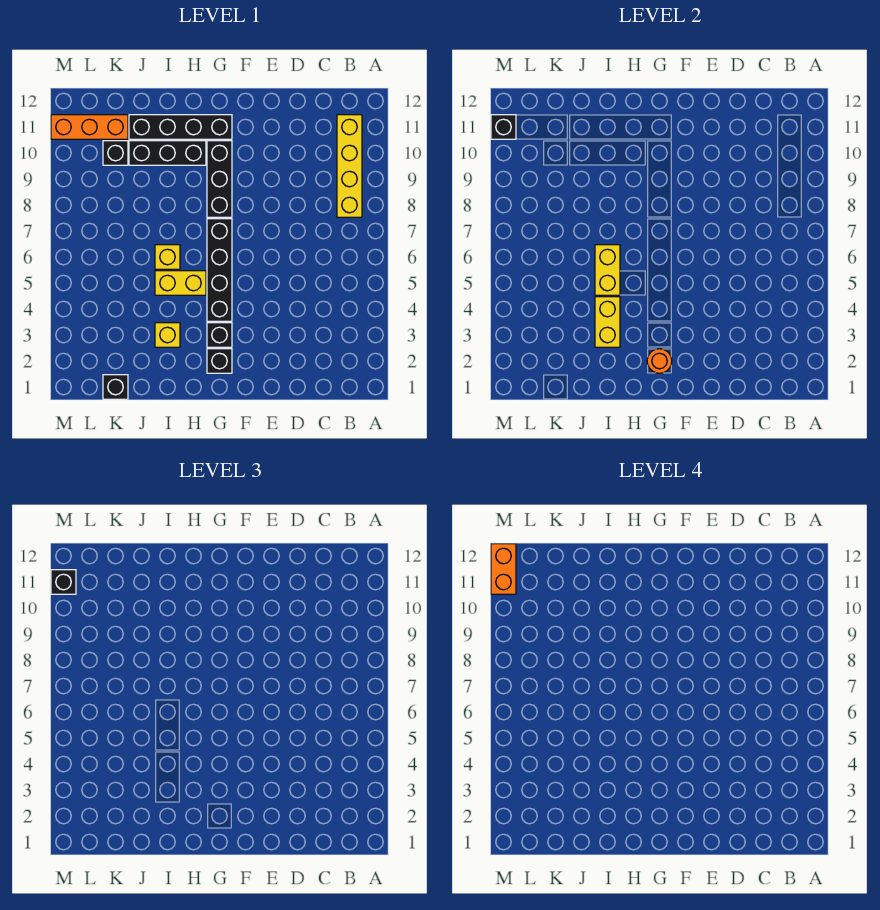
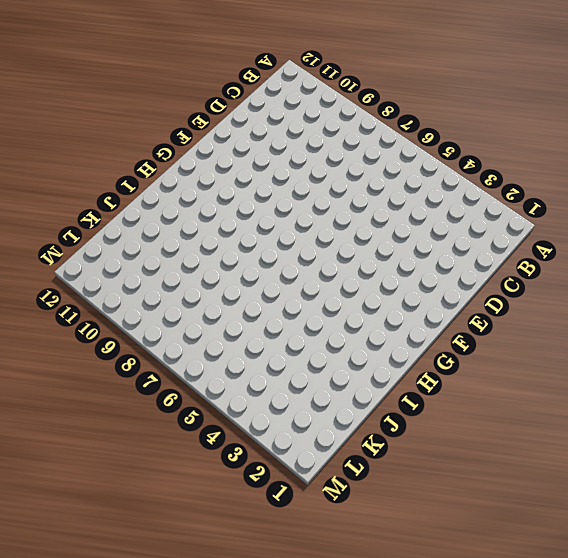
none -> yellow brick B8:B11 level 1
none -> black brick G2 level 1
none -> black brick G3 level 1

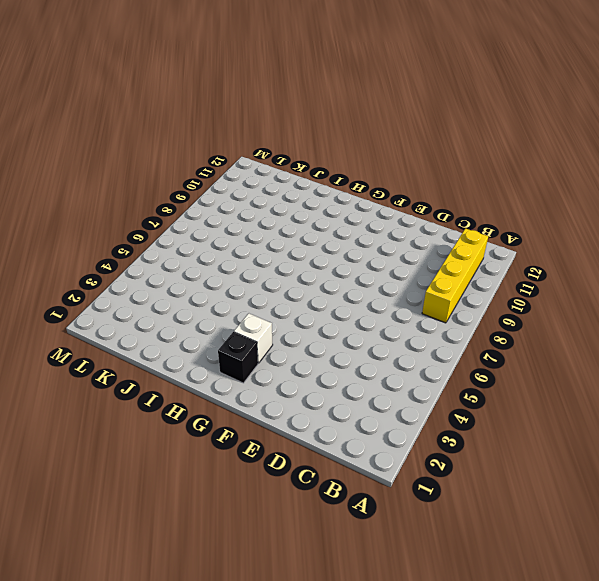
white brick G3 level 1 -> black brick G3 level 1
none -> black brick G4:G7 level 1
none -> black brick G8:G10 level 1
none -> black brick G11:J11 level 1

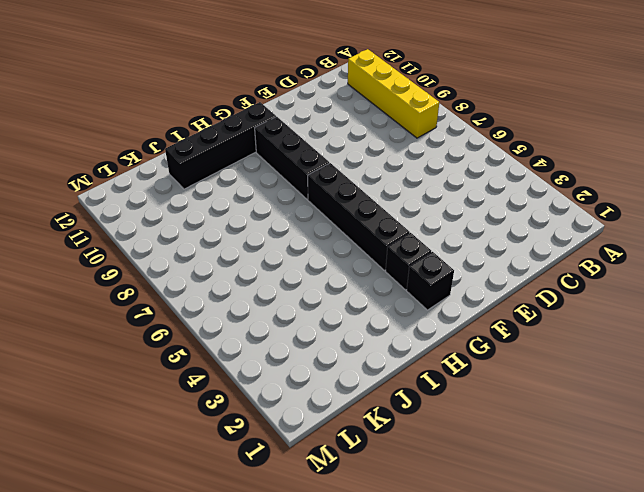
none -> yellow brick H5:I5 level 1
none -> black brick H10:J10 level 1
none -> yellow brick I3 level 1

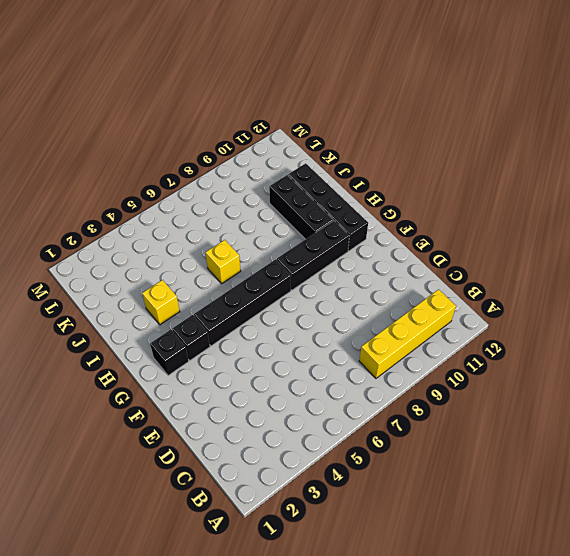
none -> yellow brick H5:I5 level 1
none -> black brick K1 level 1
none -> black brick K10 level 1

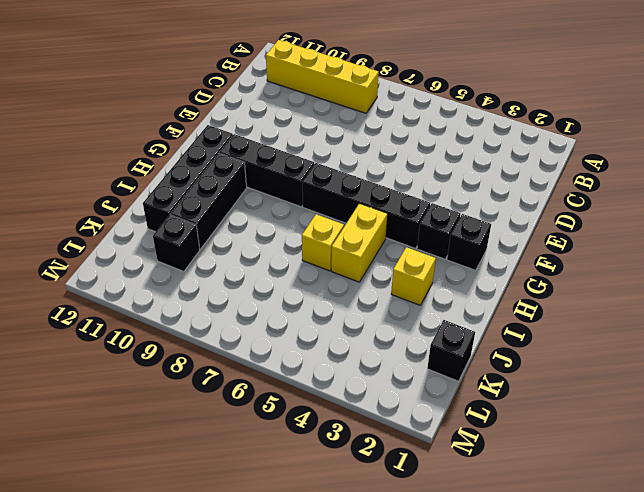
none -> orange brick K11:M11 level 1
none -> orange round brick G2 level 2
none -> yellow brick I3:I4 level 2

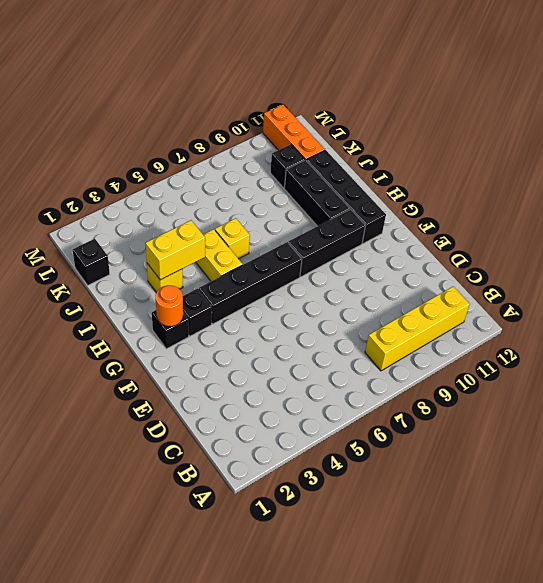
none -> yellow brick I5:I6 level 2
none -> black brick M11 level 2
none -> black brick M11 level 3

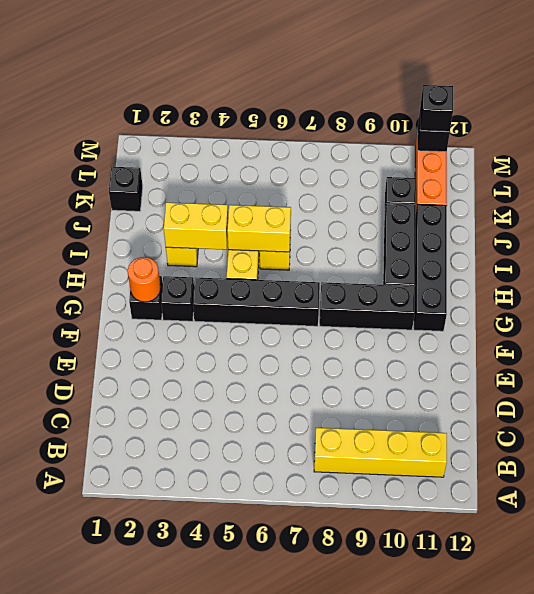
none -> orange brick M11:M12 level 4

